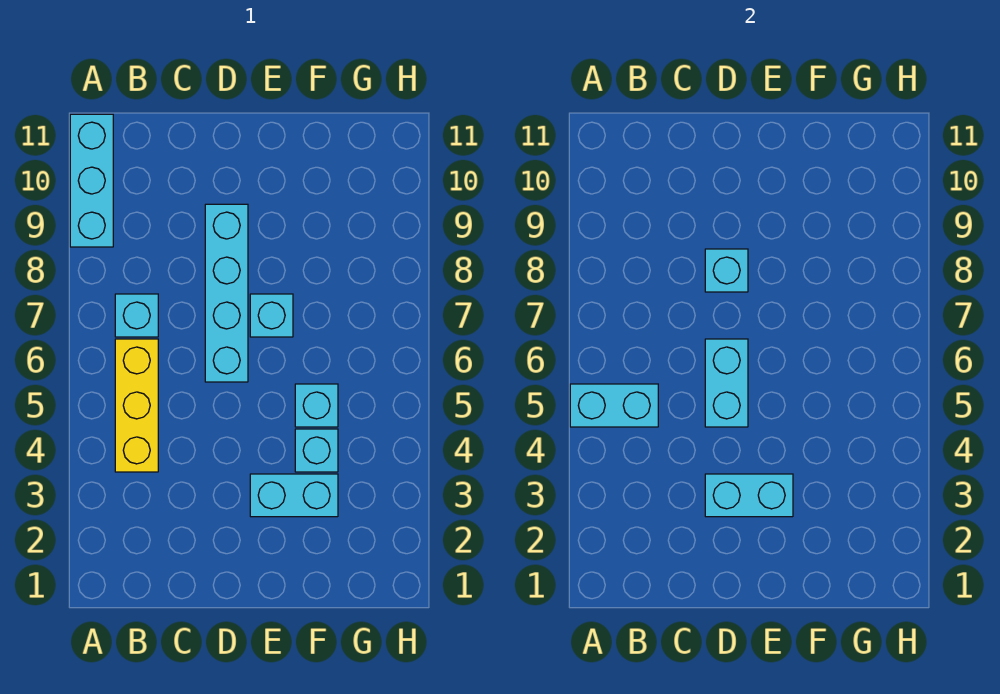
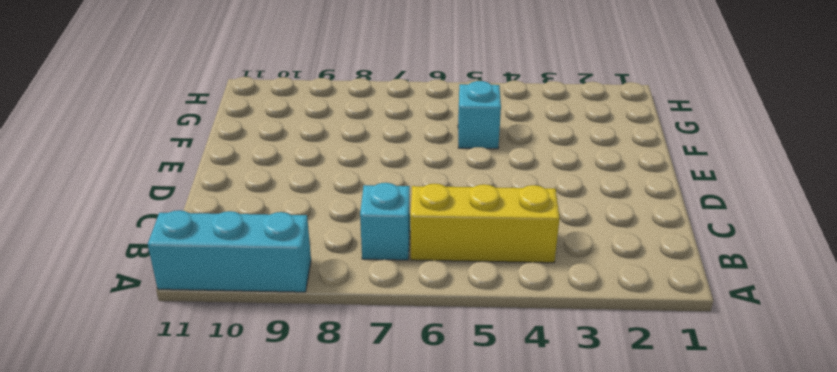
none -> cyan brick D6:D9 level 1
none -> cyan brick E3:F3 level 1
none -> cyan brick E7 level 1

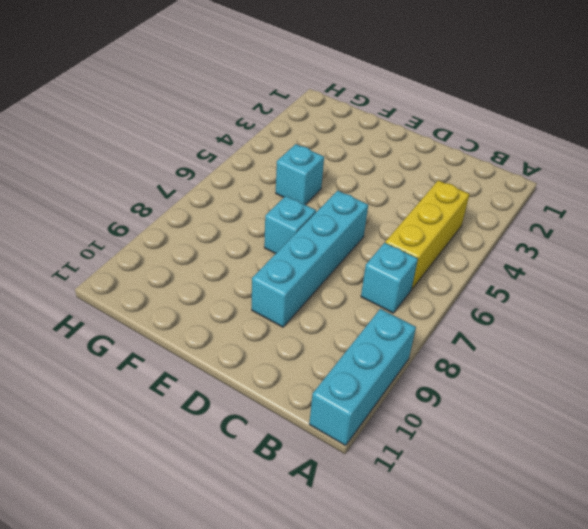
none -> cyan brick E3:F3 level 1
none -> cyan brick F4 level 1
none -> cyan brick A5:B5 level 2

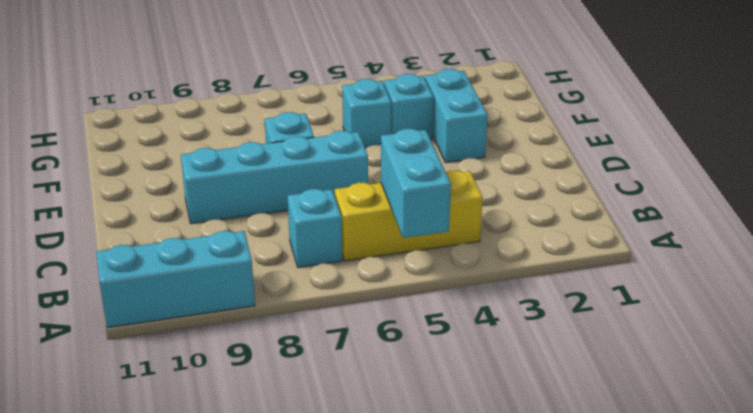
none -> cyan brick D3:E3 level 2
none -> cyan brick D5:D6 level 2
none -> cyan brick D8 level 2

